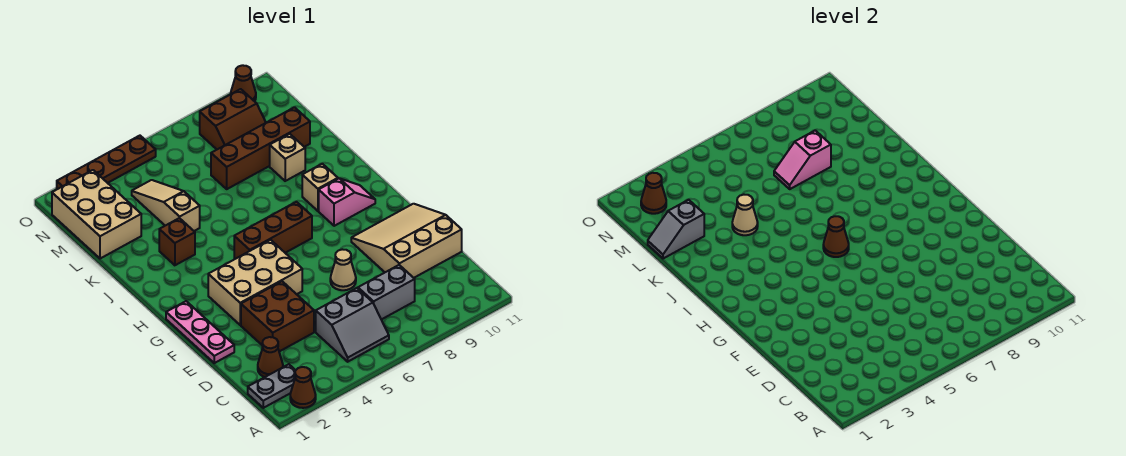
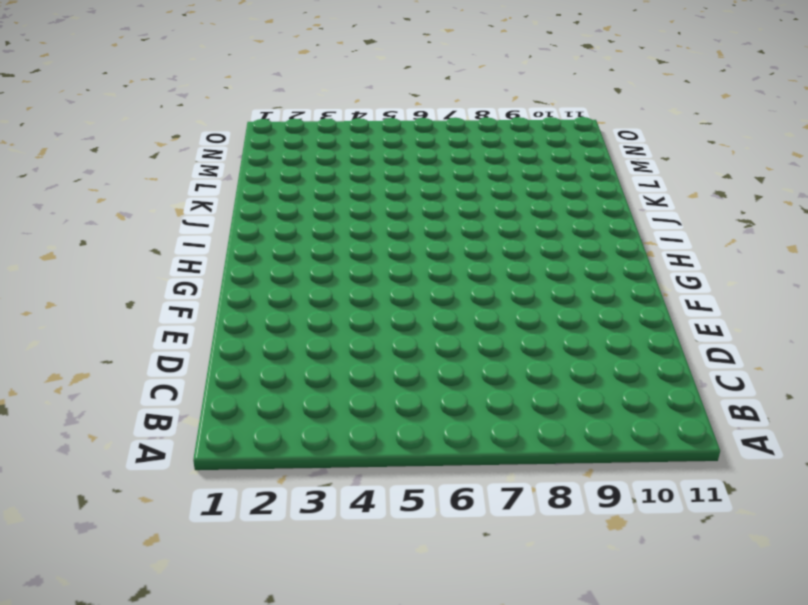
none -> brown cone A2 level 1
none -> grey plate B1:B2 level 1
none -> grey slope B5:C6 level 1 top C

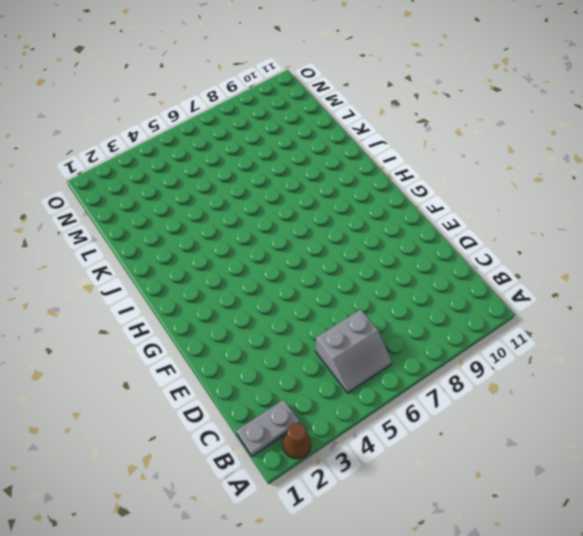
none -> brown cone C2 level 1
none -> grey brick C7:C8 level 1
none -> brown brick D3:E4 level 1

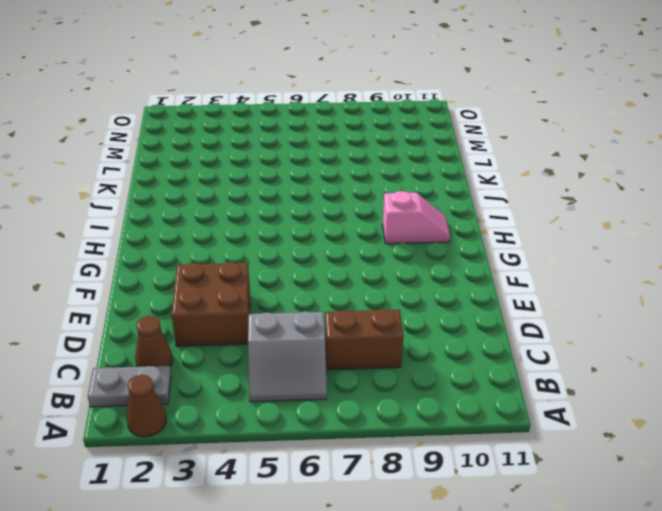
brown brick C7:C8 level 1 -> grey brick C7:C8 level 1
none -> tan slope D9:F11 level 1 top D
none -> pink plate E1:G1 level 1
none -> tan cone E7 level 1

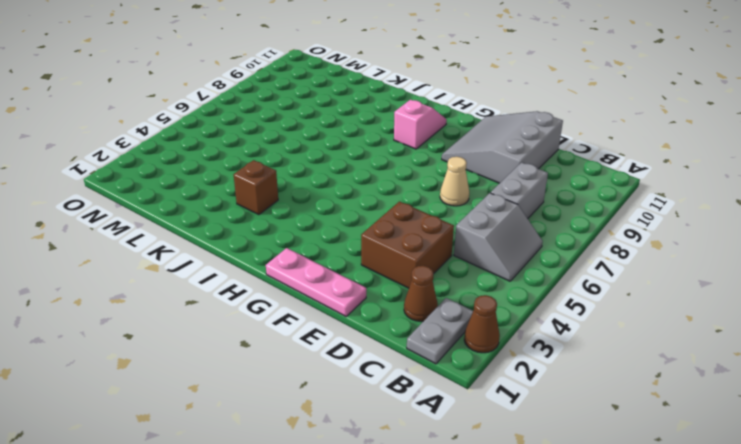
grey slope D9:F11 level 1 top D -> tan slope D9:F11 level 1 top D
none -> tan brick F3:G5 level 1
none -> brown brick H5:H7 level 1
none -> tan brick I9 level 1

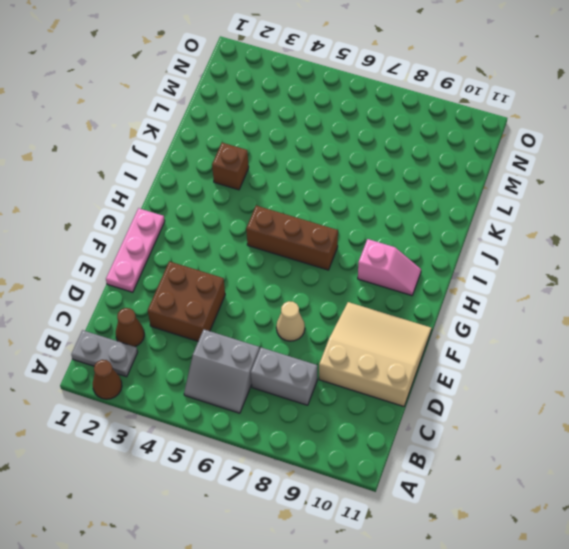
none -> tan brick F3:G5 level 1
none -> tan brick I9 level 1
none -> tan slope K4:M4 level 1 top K

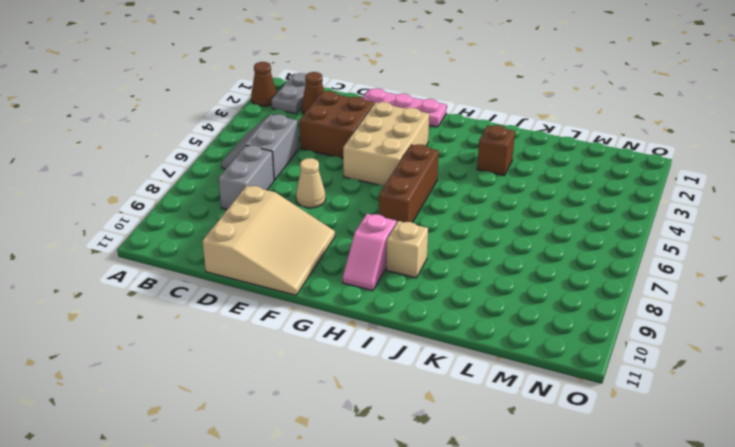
none -> tan slope K4:M4 level 1 top K
none -> tan brick K9 level 1
none -> tan brick L1:N2 level 1

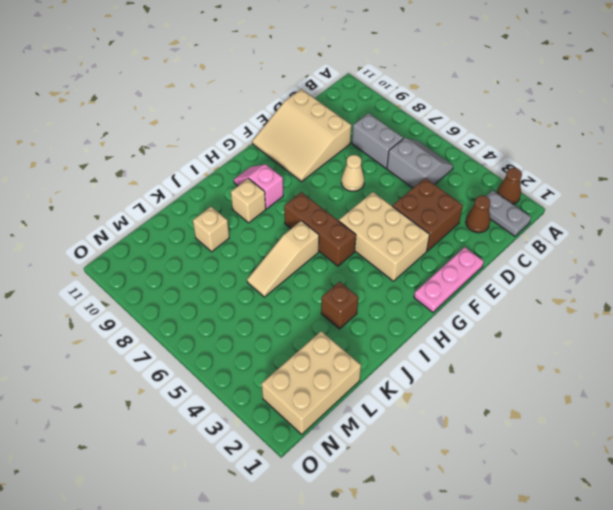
tan slope I6:K6 level 1 top I -> tan slope K4:M4 level 1 top K
none -> brown brick L7:L10 level 1
none -> brown slope M8:N9 level 1 top N
none -> brown plate O2:O5 level 1

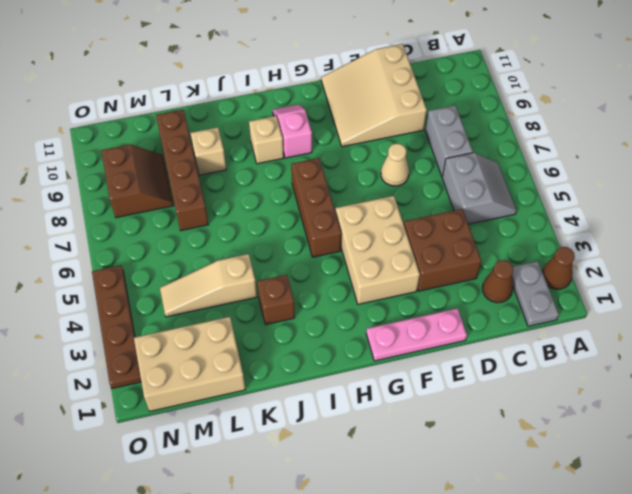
none -> brown cone O10 level 1
none -> brown cone H6 level 2
none -> tan cone K4 level 2

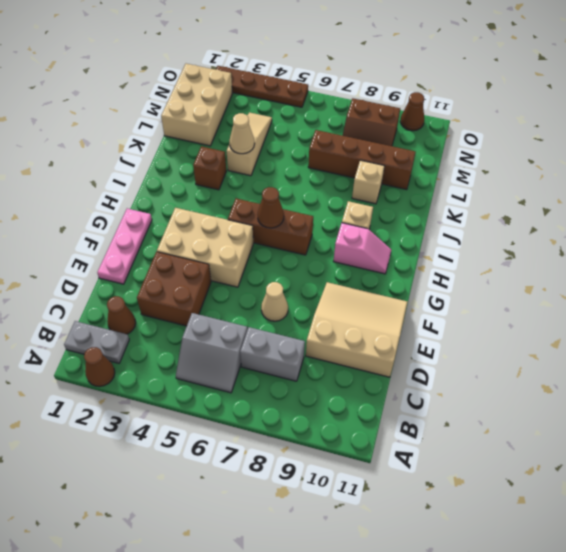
none -> grey slope L1:L2 level 2 top 2
none -> pink slope L7:L8 level 2 top 8
none -> brown cone N2 level 2

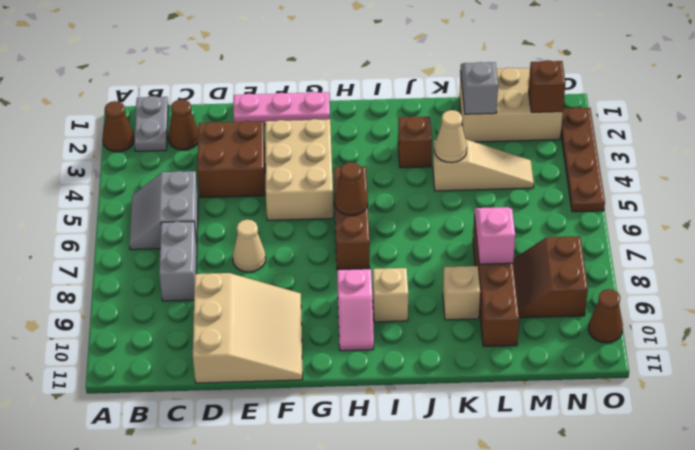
brown brick N2 level 2 -> brown cone N2 level 2

